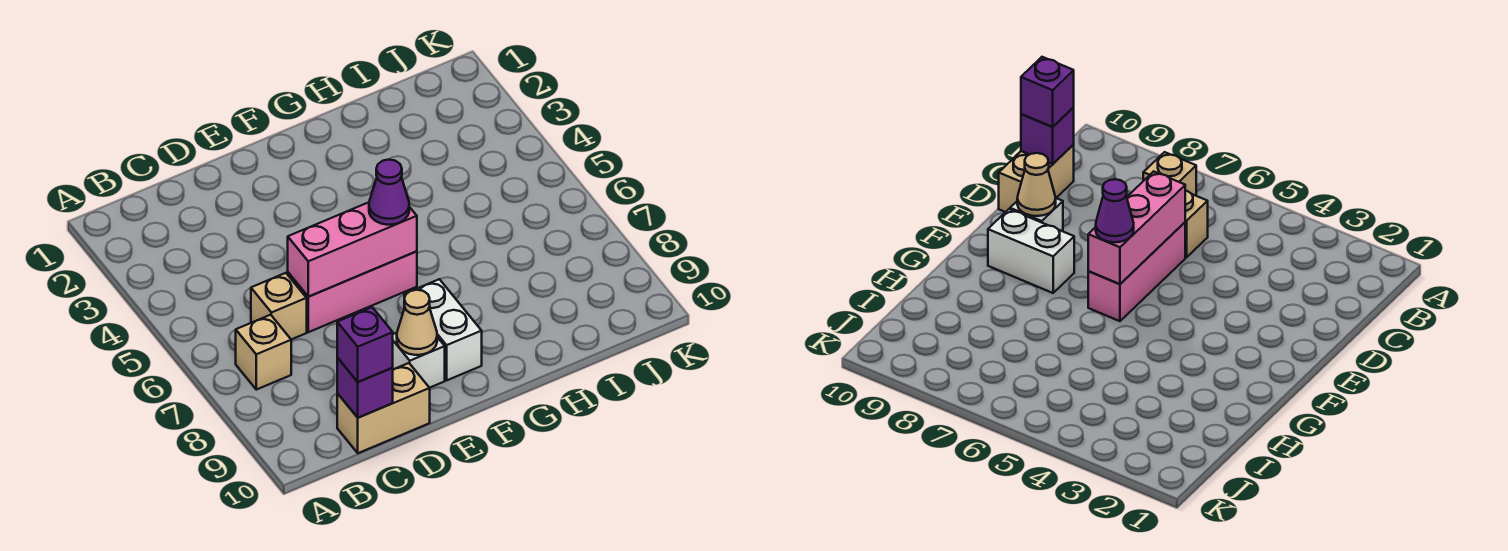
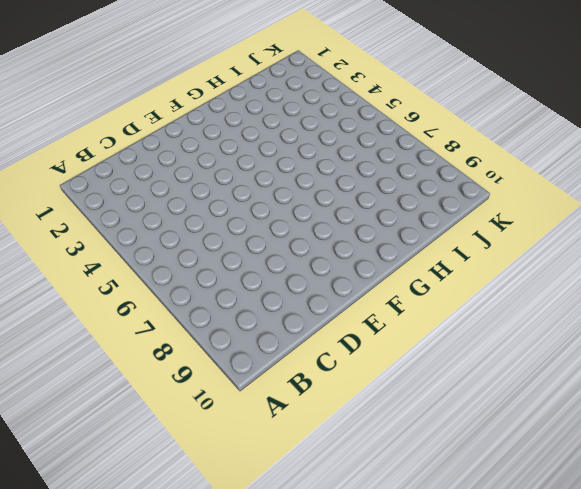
none -> tan brick B7 level 1
none -> tan brick C6 level 1

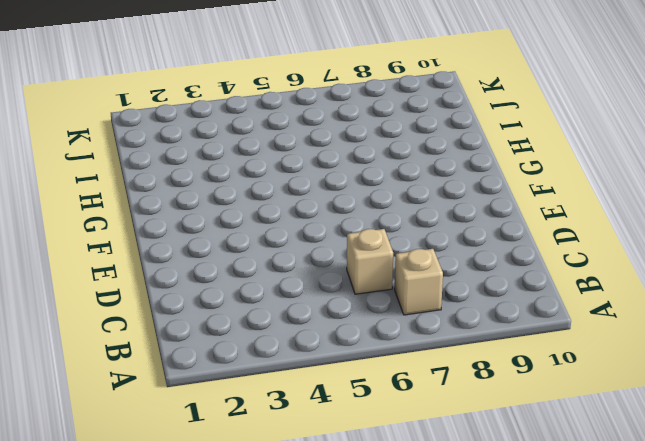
none -> tan brick C10:D10 level 1
none -> pink brick D6:F6 level 1

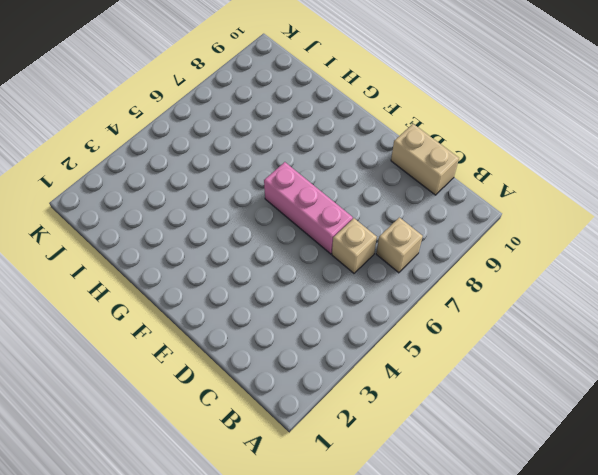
none -> white brick E9 level 1
none -> white brick F8:F9 level 1

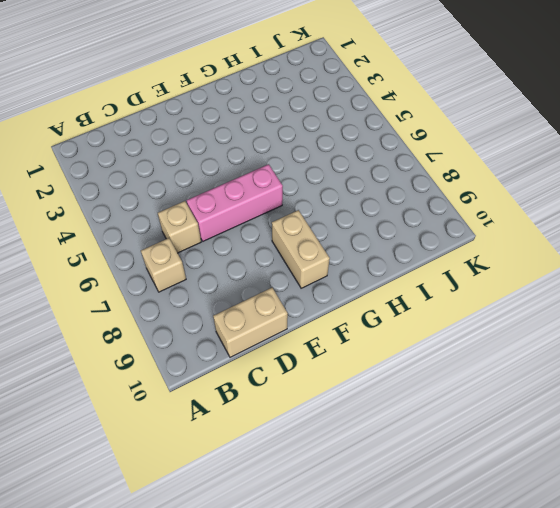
tan brick F8:F9 level 1 -> white brick F8:F9 level 1
none -> white brick E9 level 1
none -> purple brick C10 level 2

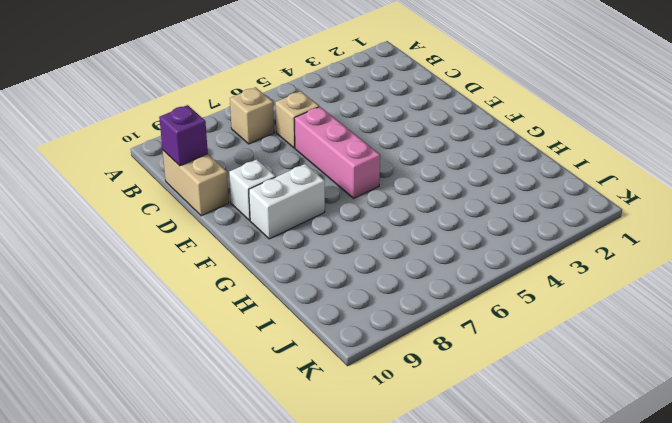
none -> pink brick D6:F6 level 2
none -> tan cone E9 level 2

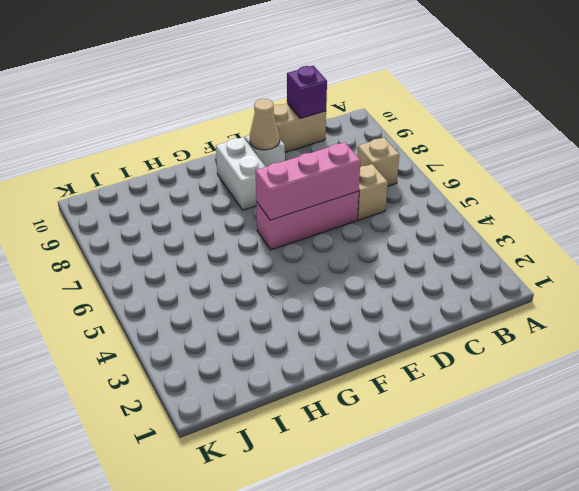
none -> purple brick C10 level 3
none -> purple cone F6 level 3

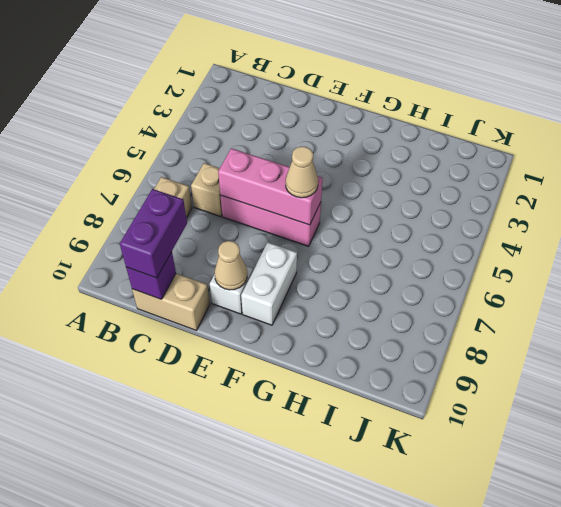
purple brick C9:C10 level 3 -> purple brick C10 level 3
tan cone F6 level 3 -> purple cone F6 level 3

